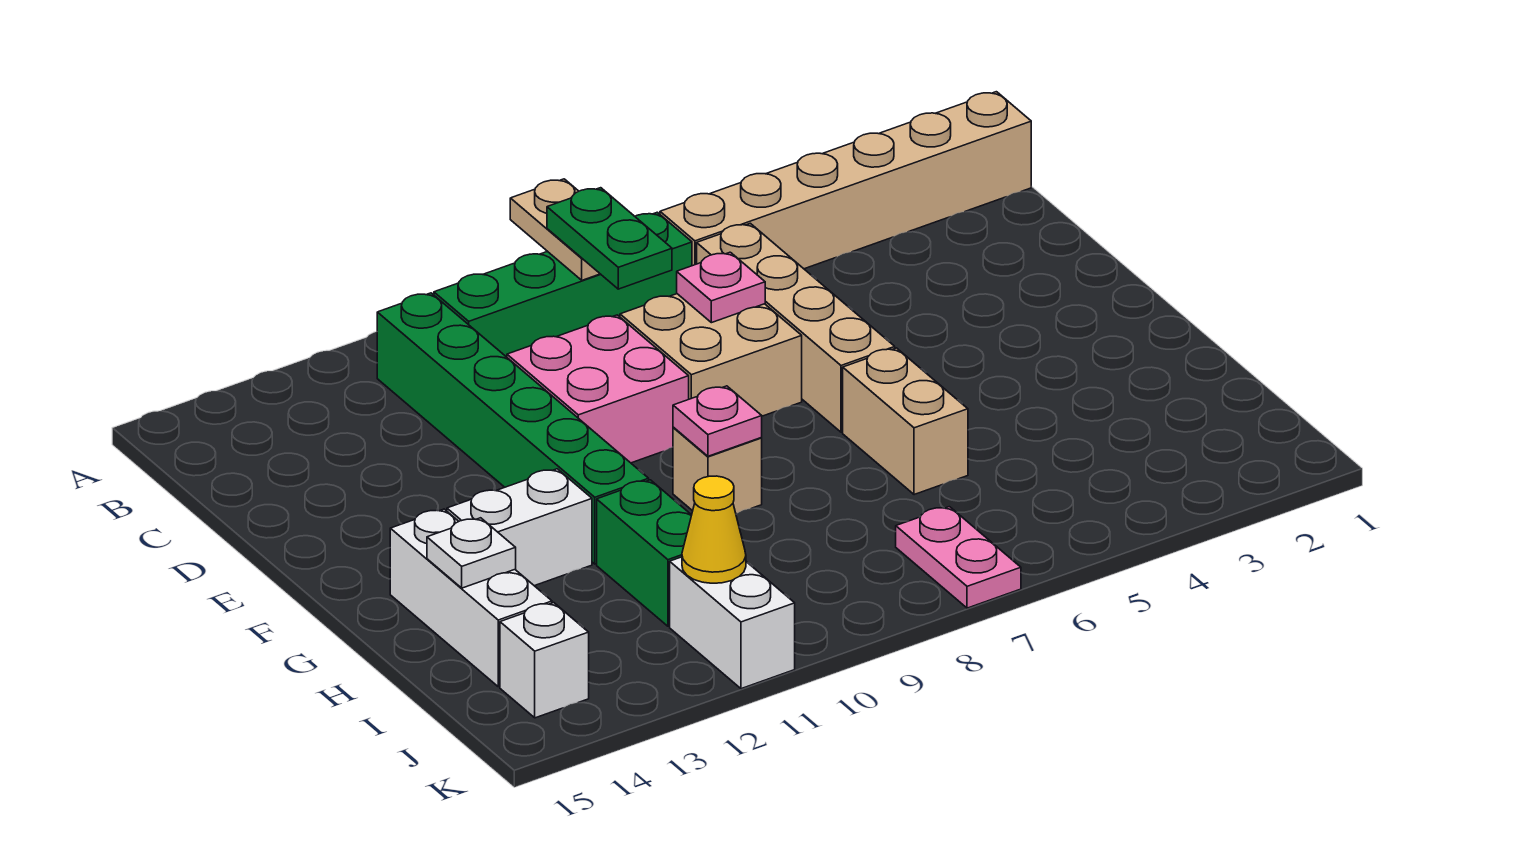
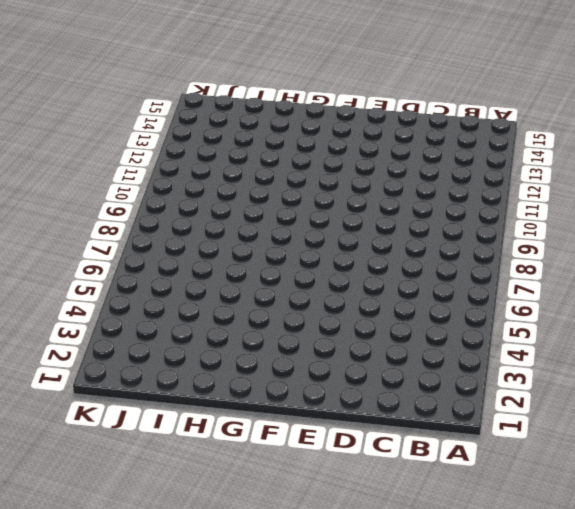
none -> tan brick B1:B6 level 1
none -> green brick B7:B10 level 1
none -> green brick B11:G11 level 1

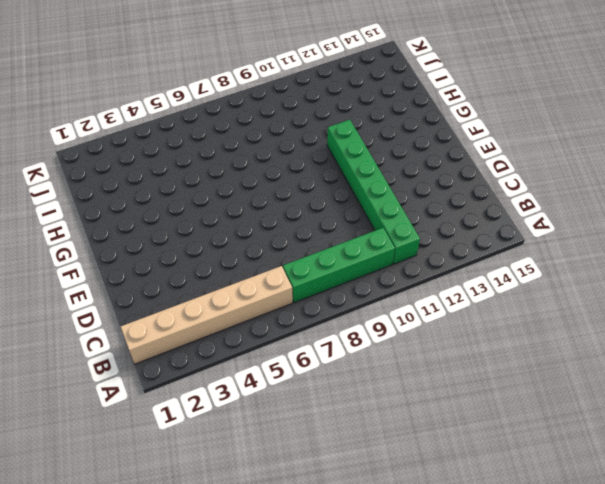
none -> tan brick C6:F6 level 1
none -> tan brick D7:E8 level 1
none -> pink brick D9:E10 level 1

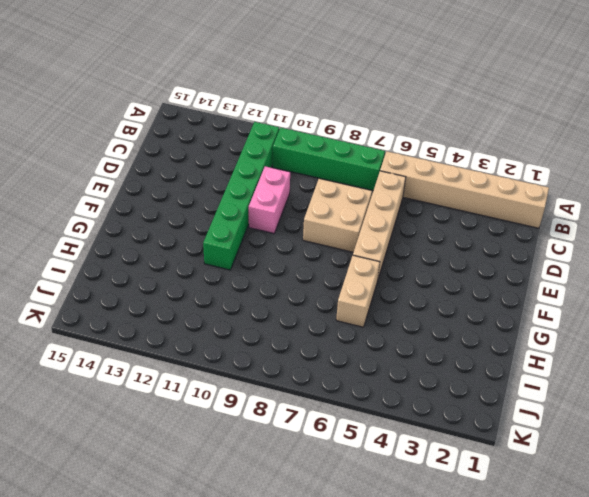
pink brick D10:E10 level 1 -> pink brick D9:E10 level 1
none -> tan brick G9 level 1
none -> white brick G12:G13 level 1
none -> white brick G14:I14 level 1

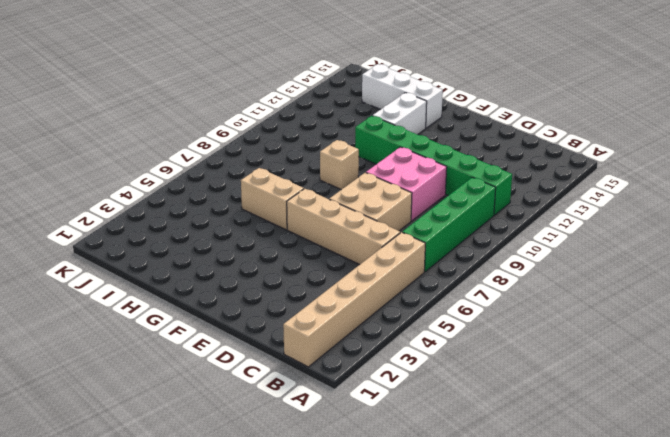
none -> green brick H11:I11 level 1
none -> pink plate J7:K7 level 1
none -> white brick J11:K11 level 1

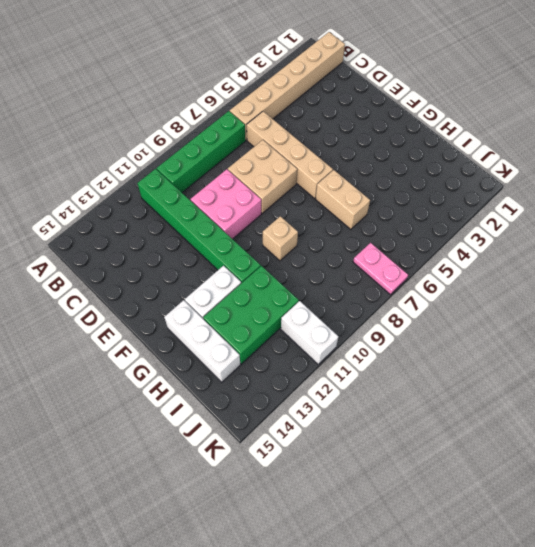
green brick H11:I13 level 1 -> green brick H11:I11 level 1
none -> white brick J14 level 1
none -> tan plate A8:B8 level 2
none -> pink plate D7 level 2

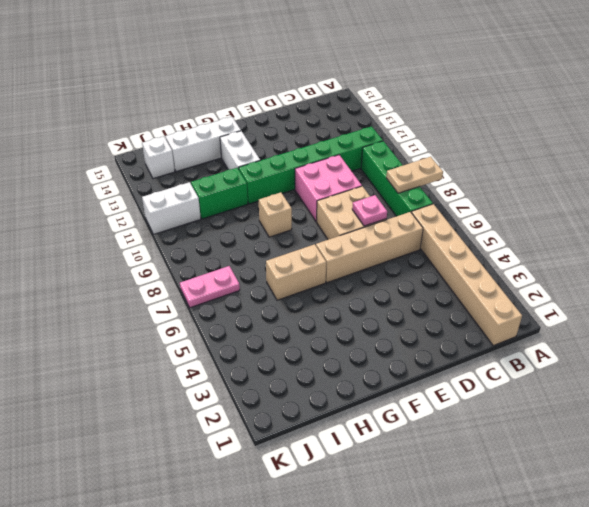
none -> pink plate G9 level 2
none -> white plate H14 level 2
none -> yellow cone J11 level 2

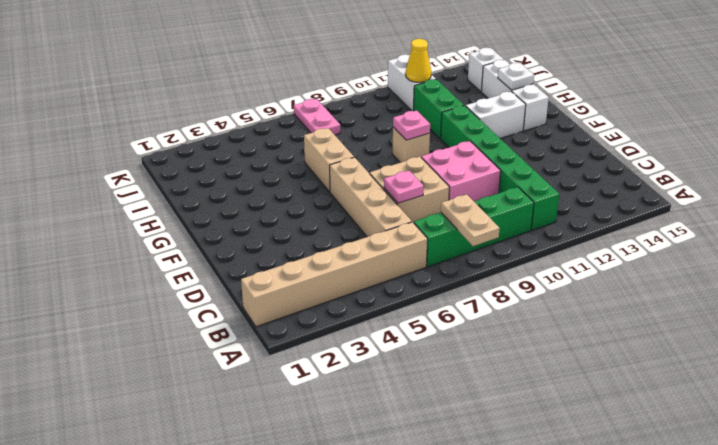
none -> green plate B8:C8 level 3

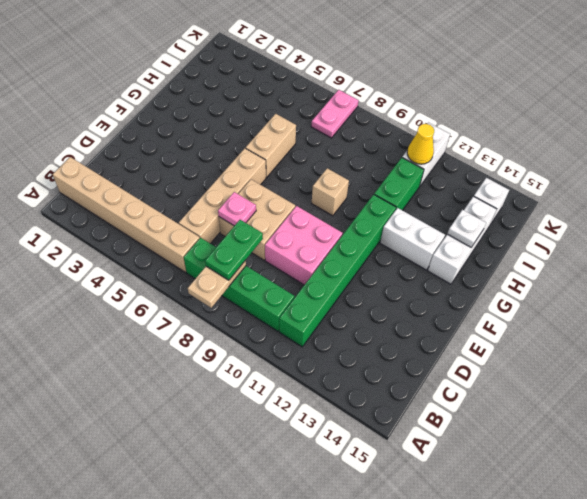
none -> pink plate G9 level 2

